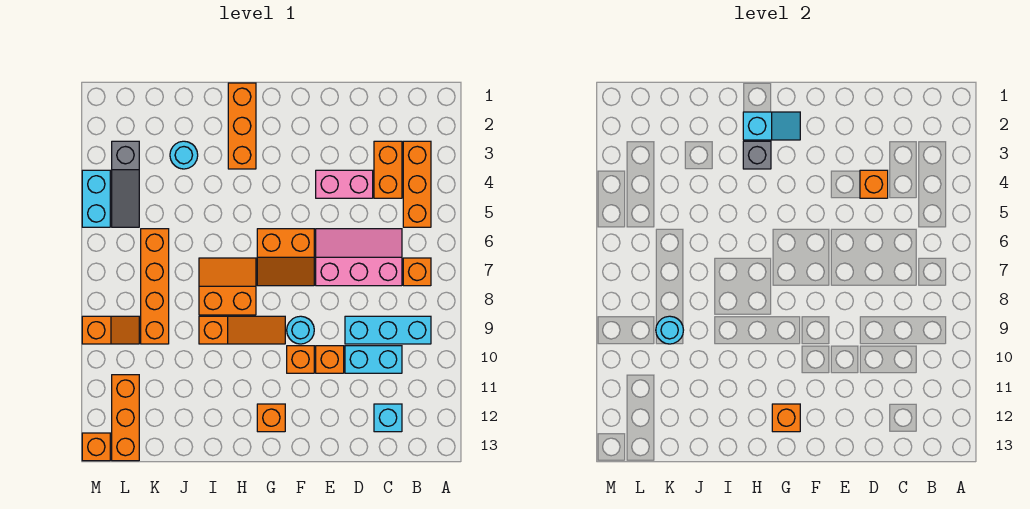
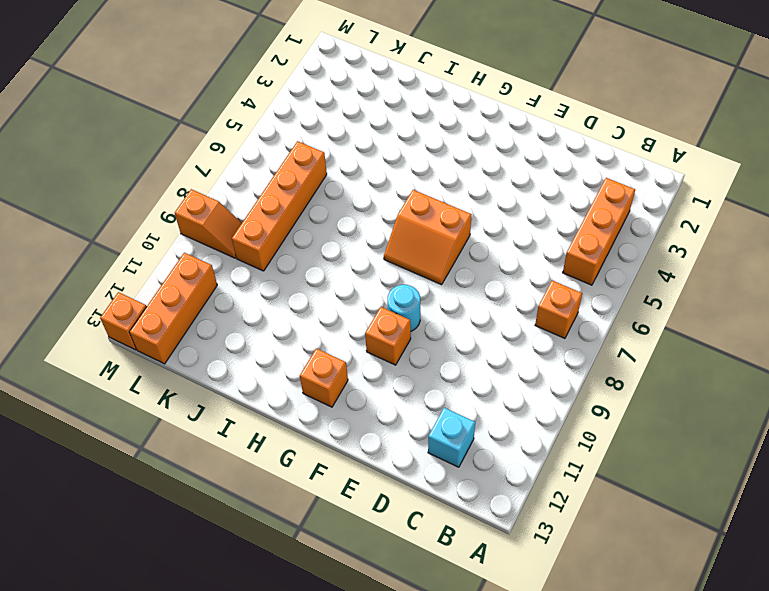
none -> cyan brick B9:D9 level 1
none -> orange brick C3:C4 level 1
none -> pink slope C6:E7 level 1 top 7

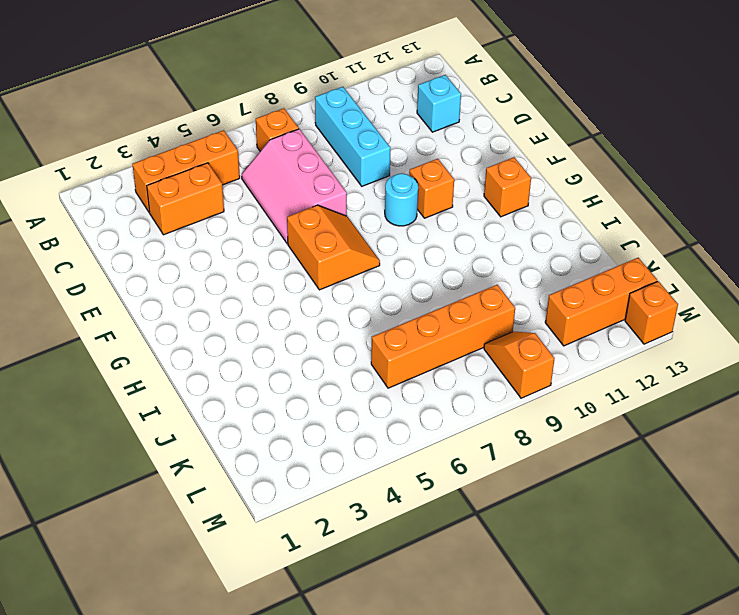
none -> cyan brick C10:D10 level 1
none -> pink brick D4:E4 level 1
none -> orange brick E10 level 1

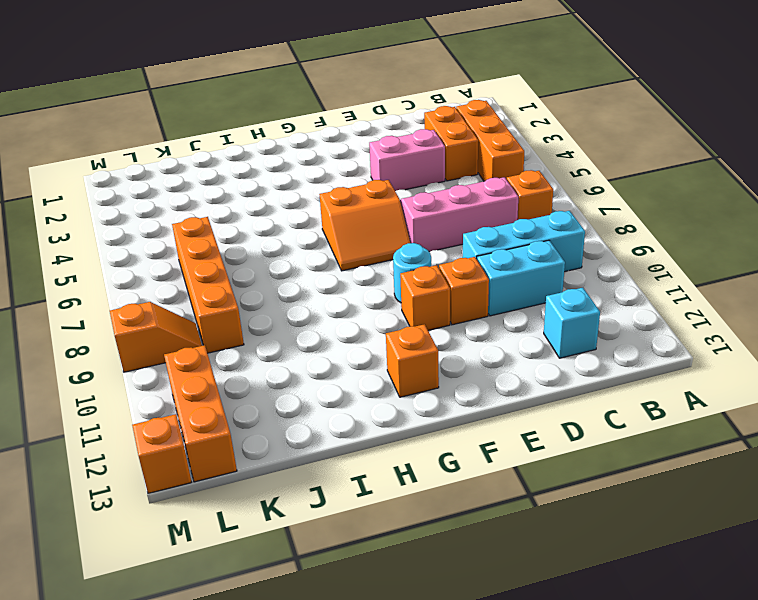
none -> orange slope G9:I9 level 1 top I
none -> orange brick H1:H3 level 1
none -> orange slope H7:I8 level 1 top 8

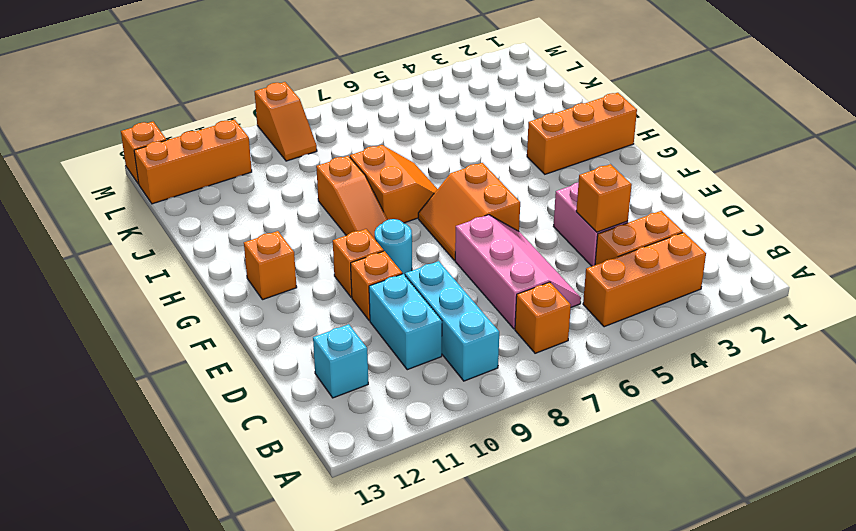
none -> cyan round brick J3 level 1
none -> orange brick K6:K9 level 1
none -> grey slope L3:L5 level 1 top 3

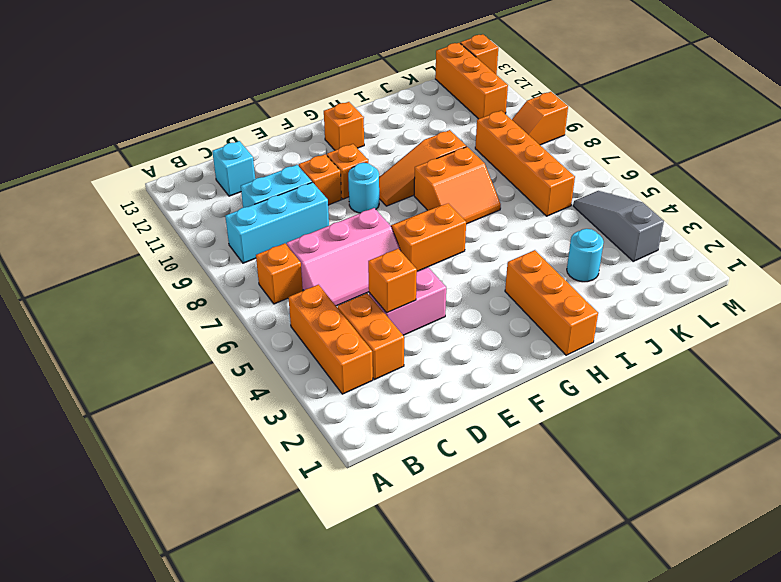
none -> cyan brick M4:M5 level 1
none -> cyan slope G2:H2 level 2 top H
none -> orange brick G12 level 2

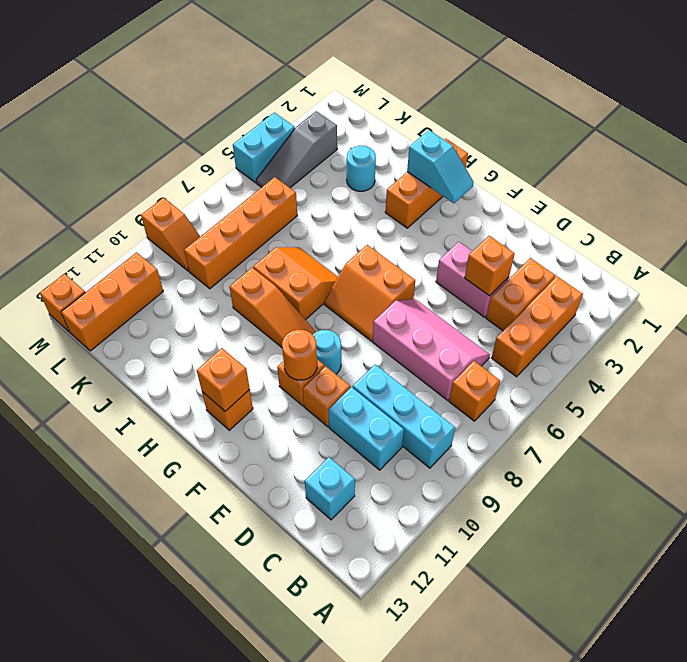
orange round brick F10 level 2 -> none
none -> grey brick H3 level 2
none -> cyan round brick K9 level 2

